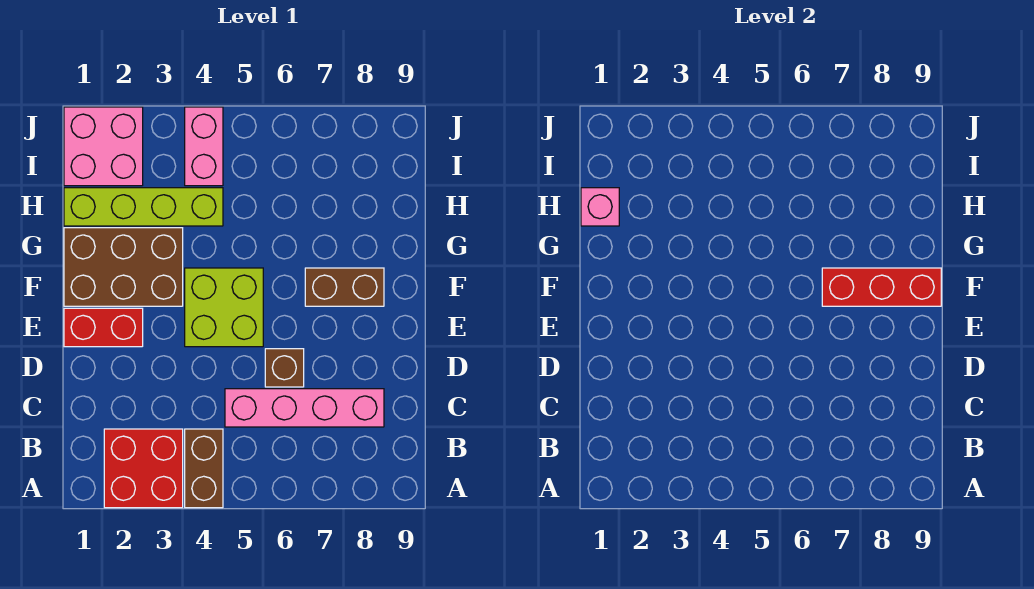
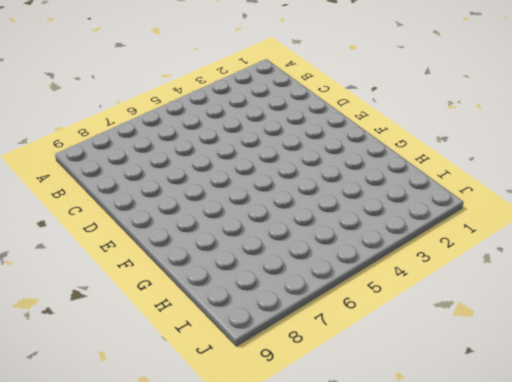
none -> red brick A2:B3 level 1
none -> brown brick A4:B4 level 1
none -> pink brick C5:C8 level 1

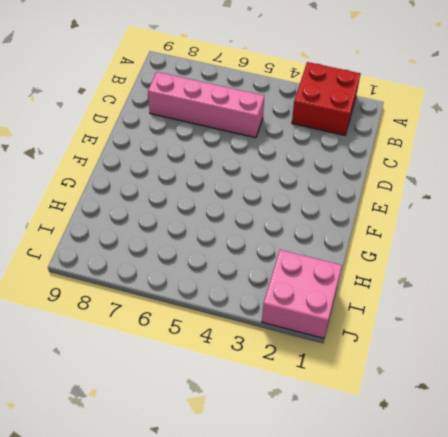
none -> brown brick A4:B4 level 1
none -> brown brick D6 level 1
none -> red brick E1:E2 level 1

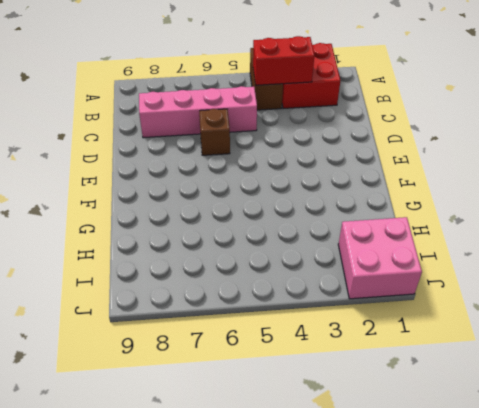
red brick B3:B4 level 2 -> red brick E1:E2 level 1
none -> lime brick E4:F5 level 1
none -> brown brick F1:G3 level 1
none -> brown brick F7:F8 level 1

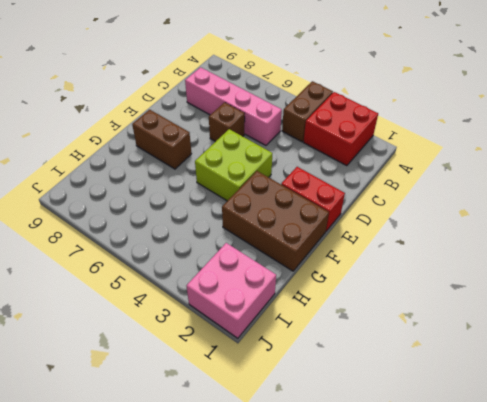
none -> lime brick H1:H4 level 1
none -> pink brick I4:J4 level 1
none -> red brick F7:F9 level 2

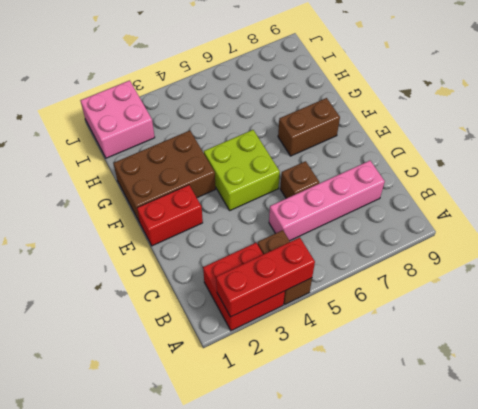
red brick A2:A4 level 2 -> red brick F7:F9 level 2
none -> lime brick H1:H4 level 1
none -> pink brick I4:J4 level 1
none -> pink brick H1 level 2

